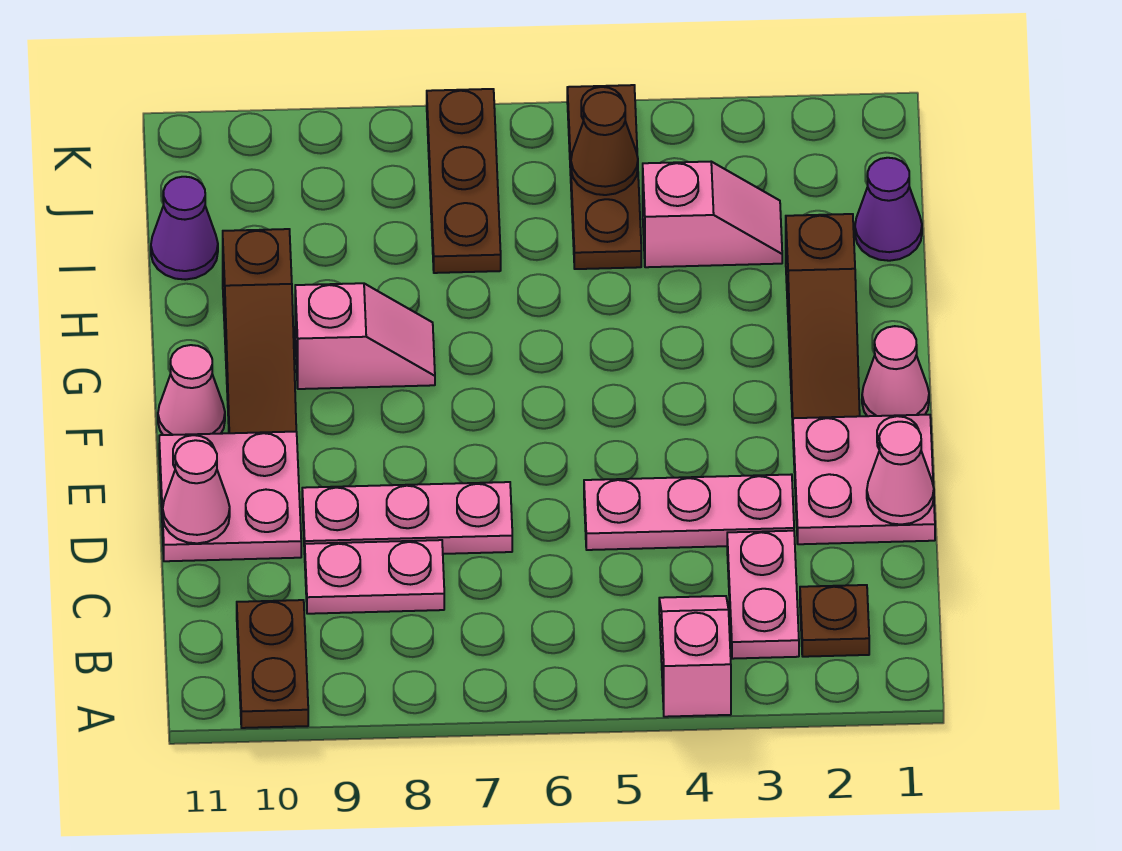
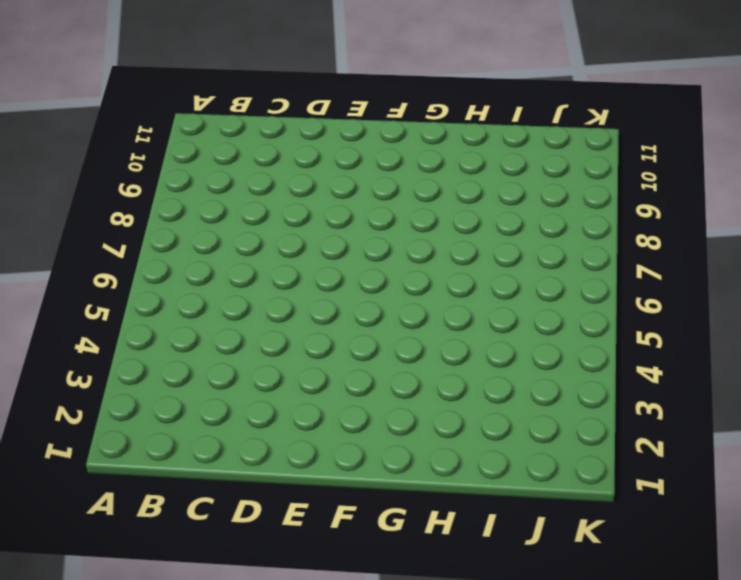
none -> pink slope A4:B4 level 1 top A
none -> brown plate A10:B10 level 1
none -> brown plate B2 level 1

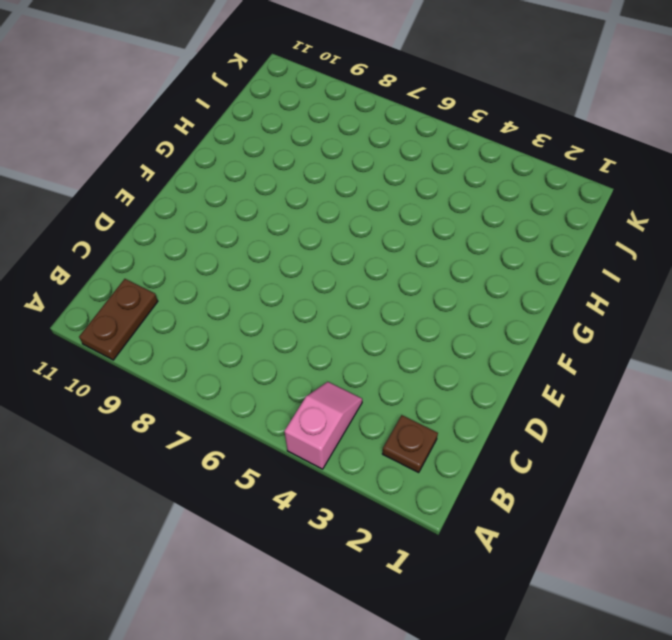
none -> pink plate B3:C3 level 1
none -> pink plate C8:C9 level 1
none -> pink plate D1:E2 level 1

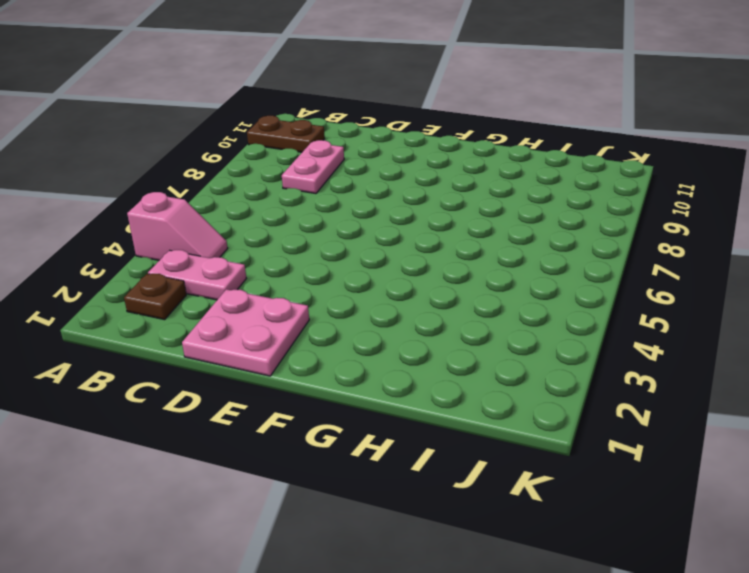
none -> pink plate D3:D5 level 1
none -> pink plate D7:D9 level 1
none -> pink plate D10:E11 level 1

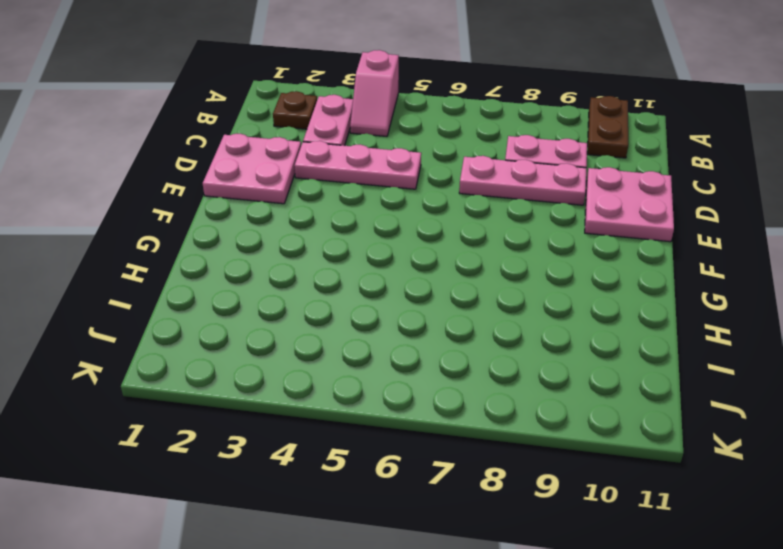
none -> pink cone F1 level 1
none -> brown slope F2:H2 level 1 top H
none -> brown slope F10:H10 level 1 top H

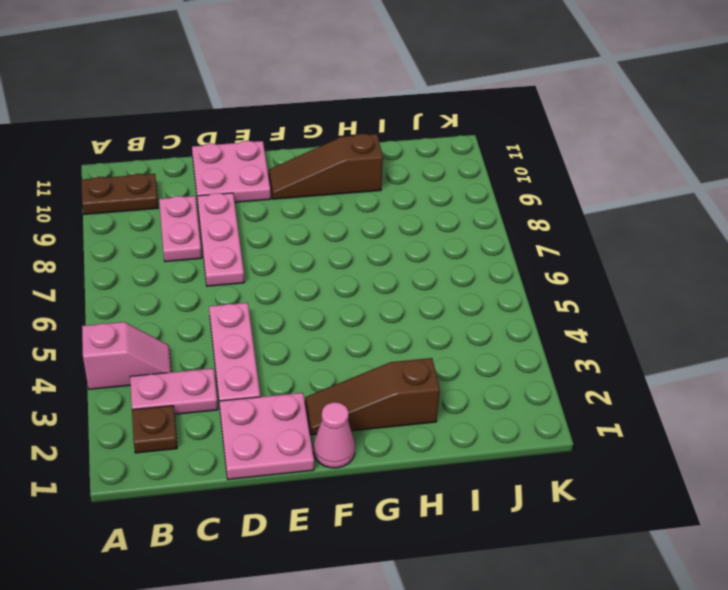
none -> pink cone F11 level 1
none -> pink slope G8:G9 level 1 top 9
none -> purple cone I1 level 1

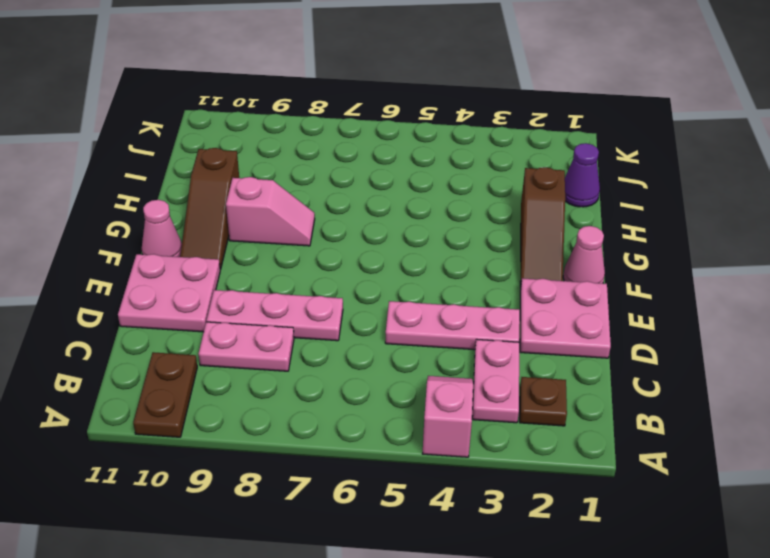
none -> pink slope I3:I4 level 1 top 4
none -> brown plate I5:K5 level 1
none -> brown plate I7:K7 level 1

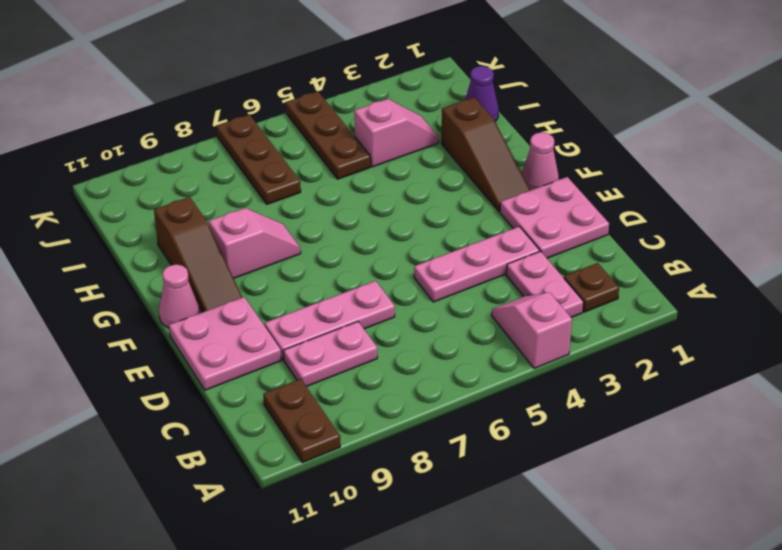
none -> purple cone I11 level 1
none -> pink cone D1 level 2
none -> pink cone D11 level 2

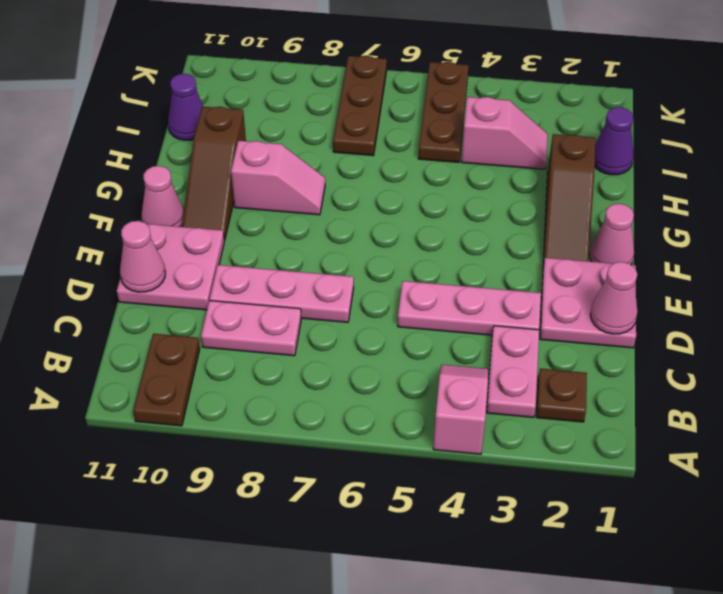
none -> brown cone J5 level 2

